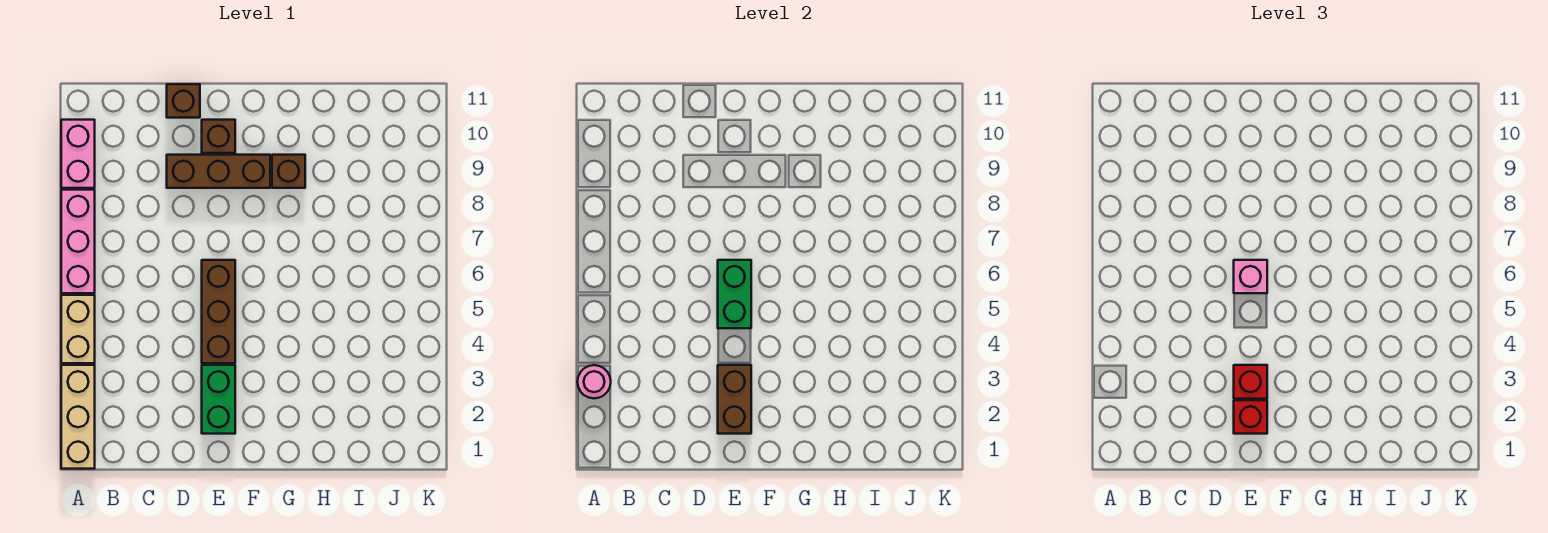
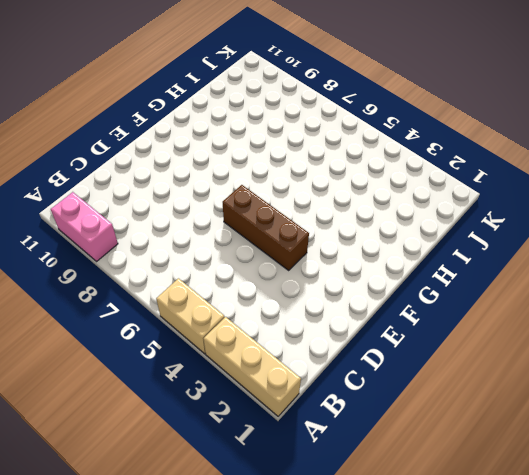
none -> pink brick A6:A8 level 1
none -> brown brick D9:F9 level 1
none -> brown brick D11 level 1

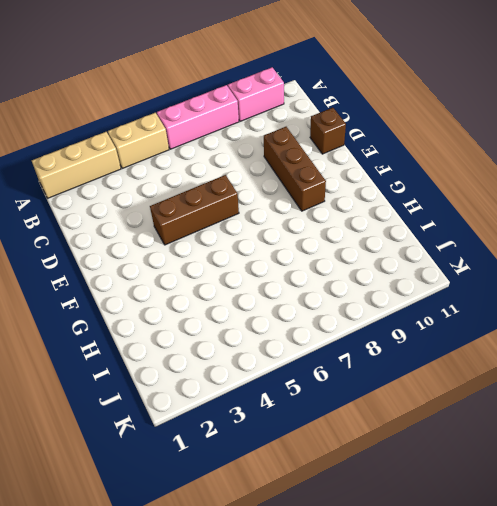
none -> green brick E2:E3 level 1
none -> brown brick E10 level 1
none -> brown brick G9 level 1

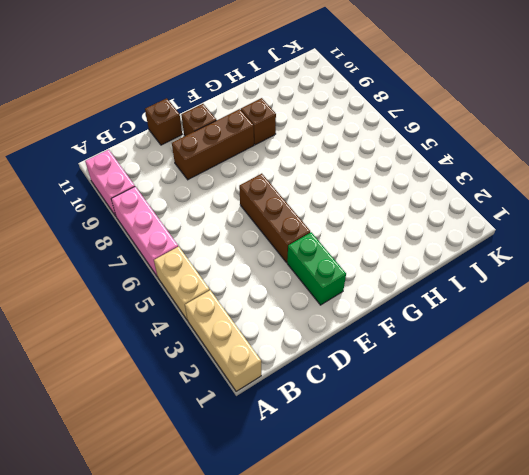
none -> pink round brick A3 level 2
none -> brown brick E2:E3 level 2
none -> green brick E5:E6 level 2

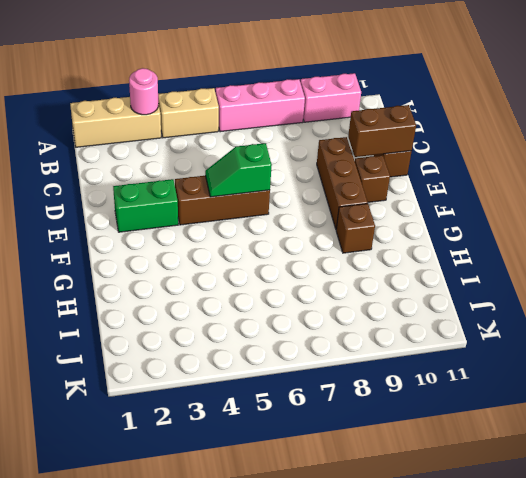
brown brick D10:D11 level 2 -> brown brick E2:E3 level 2
green slope E5:E6 level 2 top 6 -> green brick E5:E6 level 2
none -> red brick E2 level 3
none -> red brick E3 level 3
none -> pink brick E6 level 3

